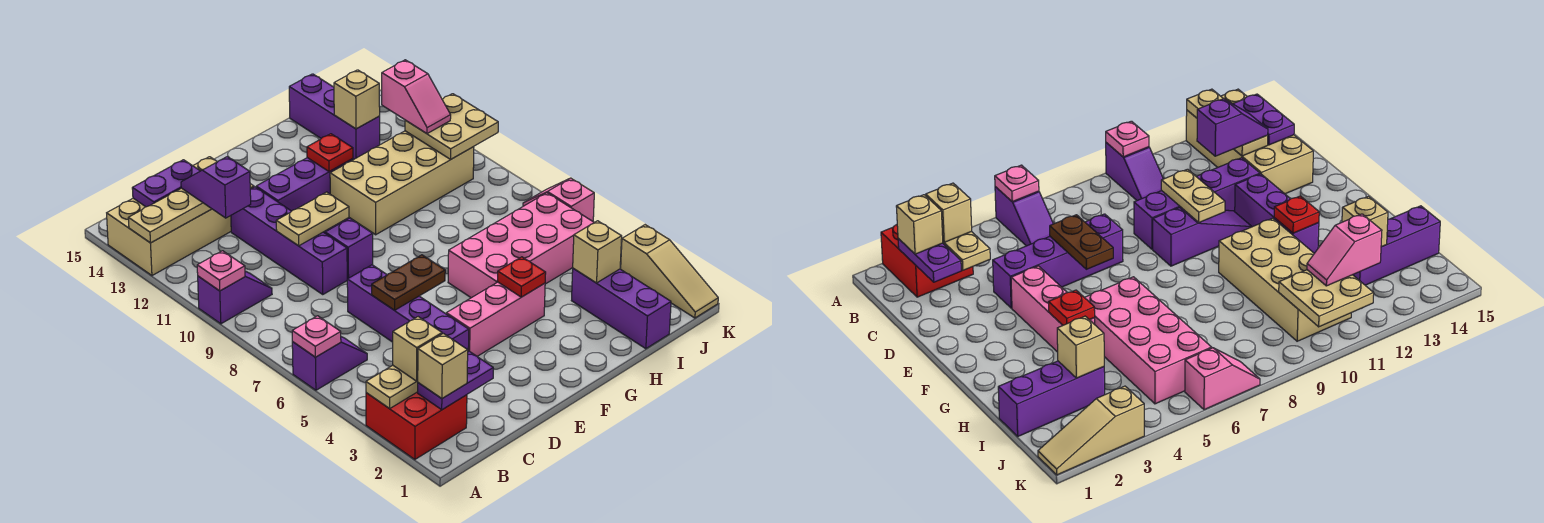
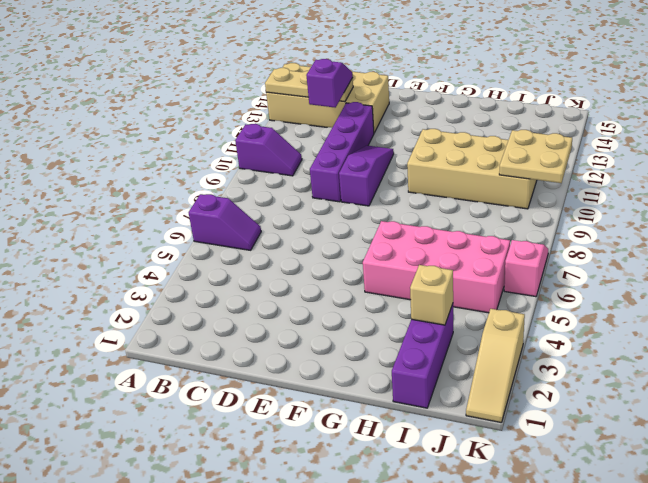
none -> red brick A2:B3 level 1
none -> purple brick D4:D7 level 1
none -> pink brick E4:G4 level 1
none -> purple brick E12:G12 level 1

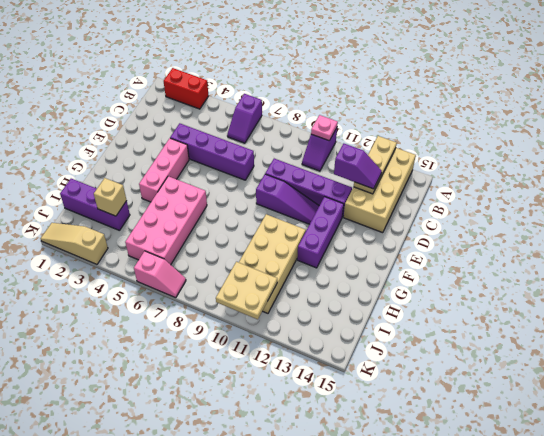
red brick A2:A3 level 1 -> red brick A2:B3 level 1
none -> purple brick I13:I15 level 1
none -> tan plate A3:C3 level 2
none -> pink plate A6 level 2
none -> purple plate B2:C2 level 2

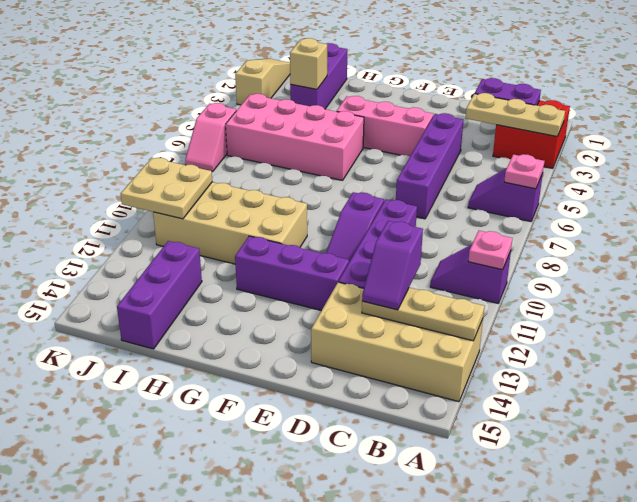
none -> purple plate B14:C14 level 2
none -> brown plate D6:E6 level 2
none -> tan plate D10:E10 level 2
none -> red plate G4 level 2

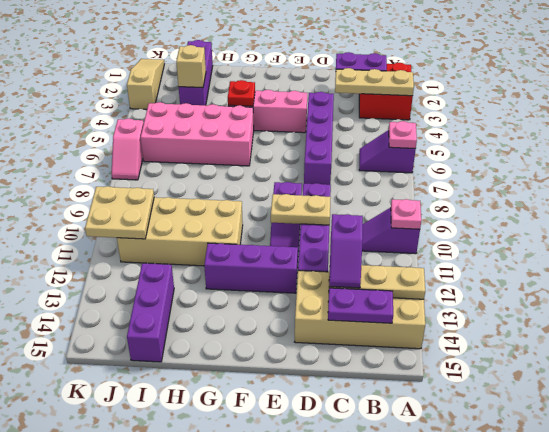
none -> brown plate D6:E6 level 2
none -> red plate G12 level 2
none -> tan brick I13 level 2
none -> tan brick B2 level 3

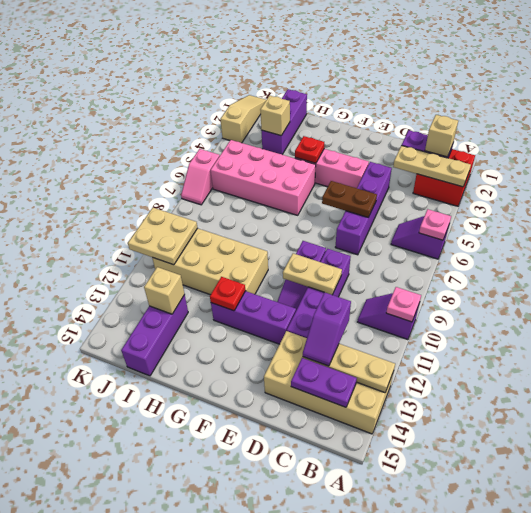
none -> tan brick B3 level 3
none -> pink slope J11:J12 level 3 top 12

